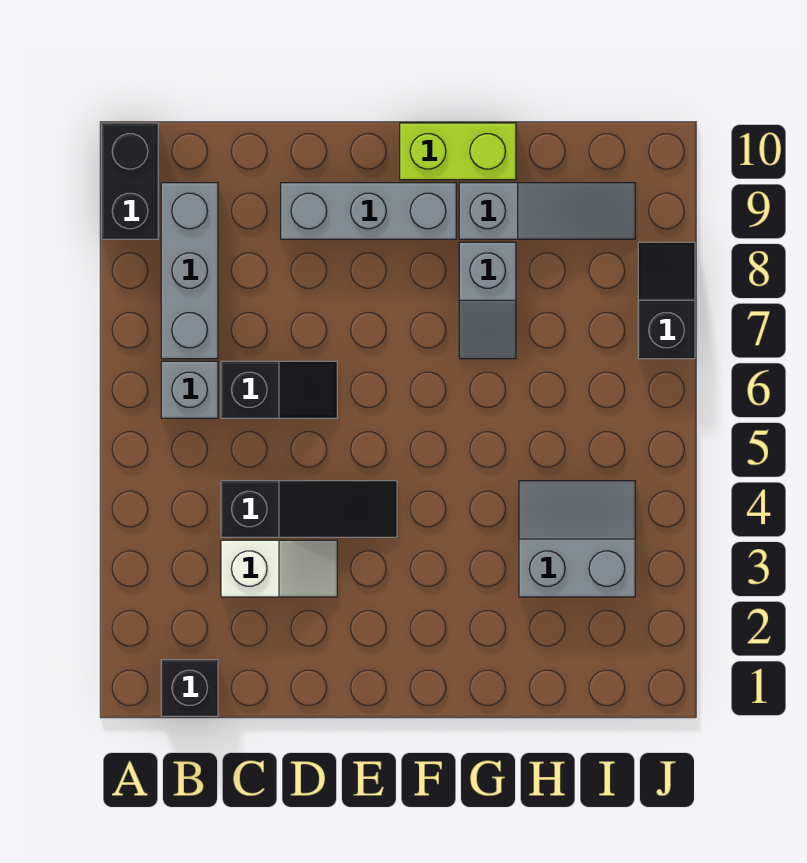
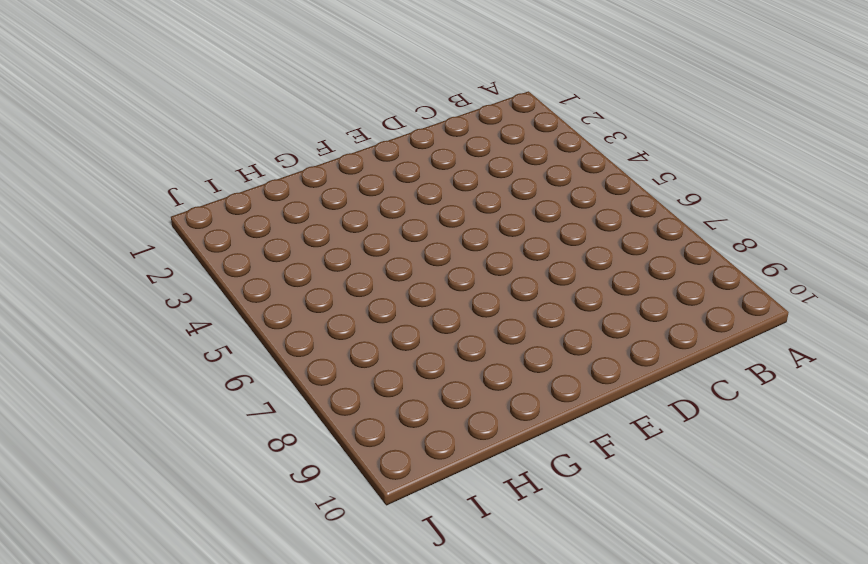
none -> black brick A9:A10 level 1
none -> black brick B1 level 1
none -> grey brick B6 level 1

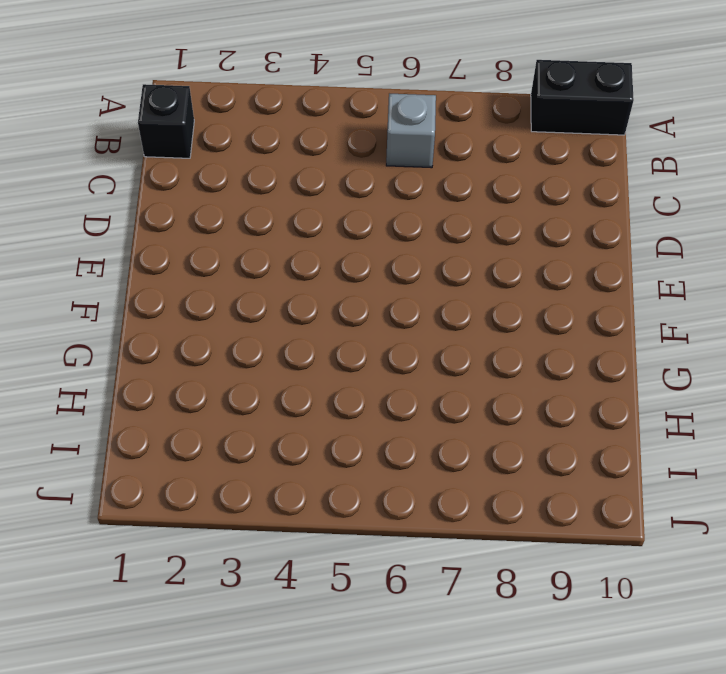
none -> grey brick B7:B9 level 1
none -> white slope C3:D3 level 1 top C
none -> black slope C4:E4 level 1 top C

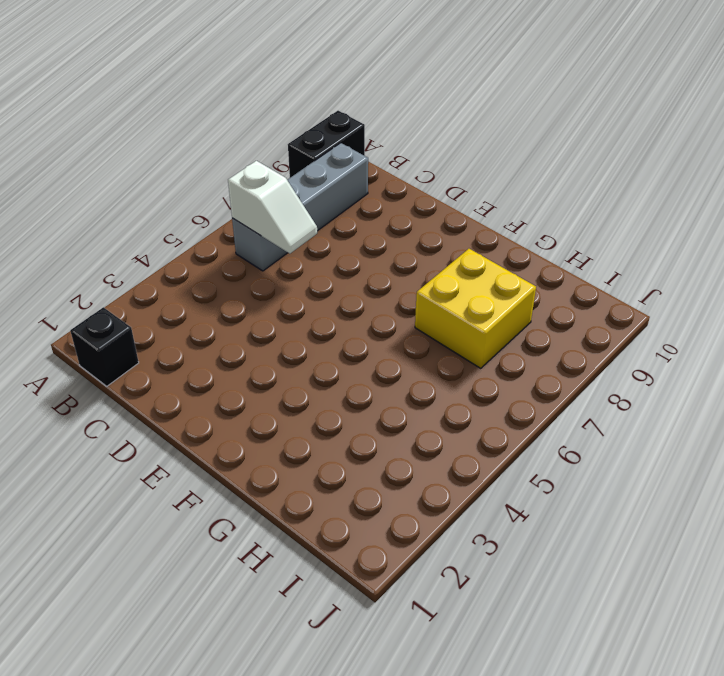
white slope B6:C6 level 2 top B -> white slope C3:D3 level 1 top C
yellow brick G7:H8 level 1 -> grey slope G7:G8 level 1 top 8
none -> black slope C4:E4 level 1 top C
none -> black slope C6:D6 level 1 top C
none -> grey brick D9:F9 level 1

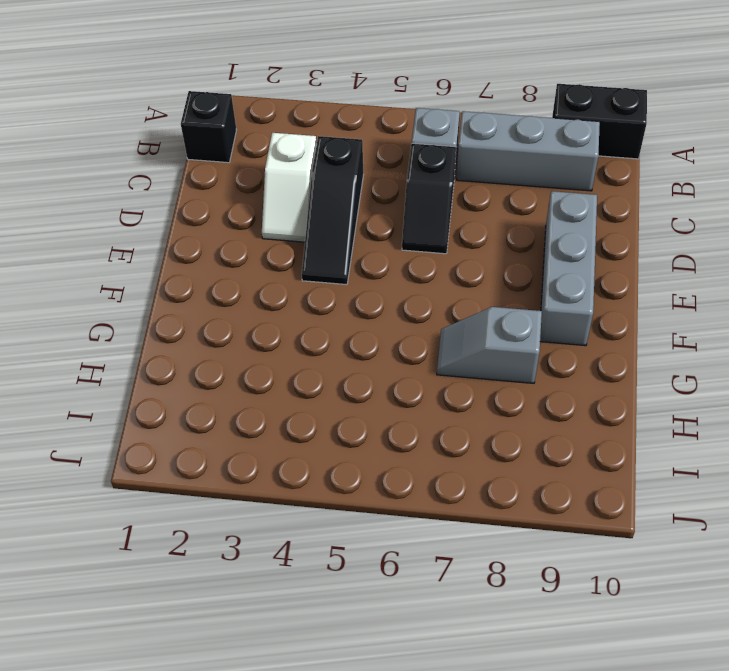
none -> lime brick F10:G10 level 1
none -> grey slope G9:I9 level 1 top G
none -> grey slope H3:I4 level 1 top 3

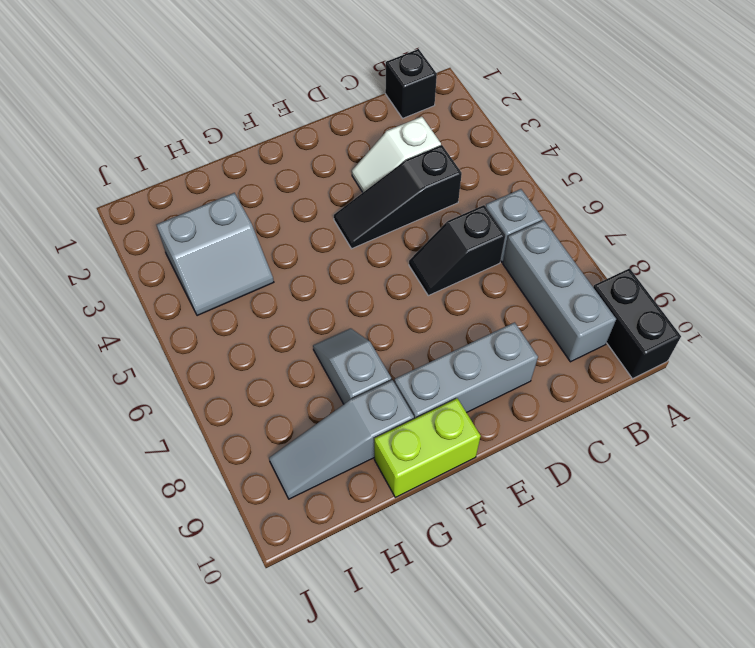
none -> black slope J7:J8 level 1 top 7

